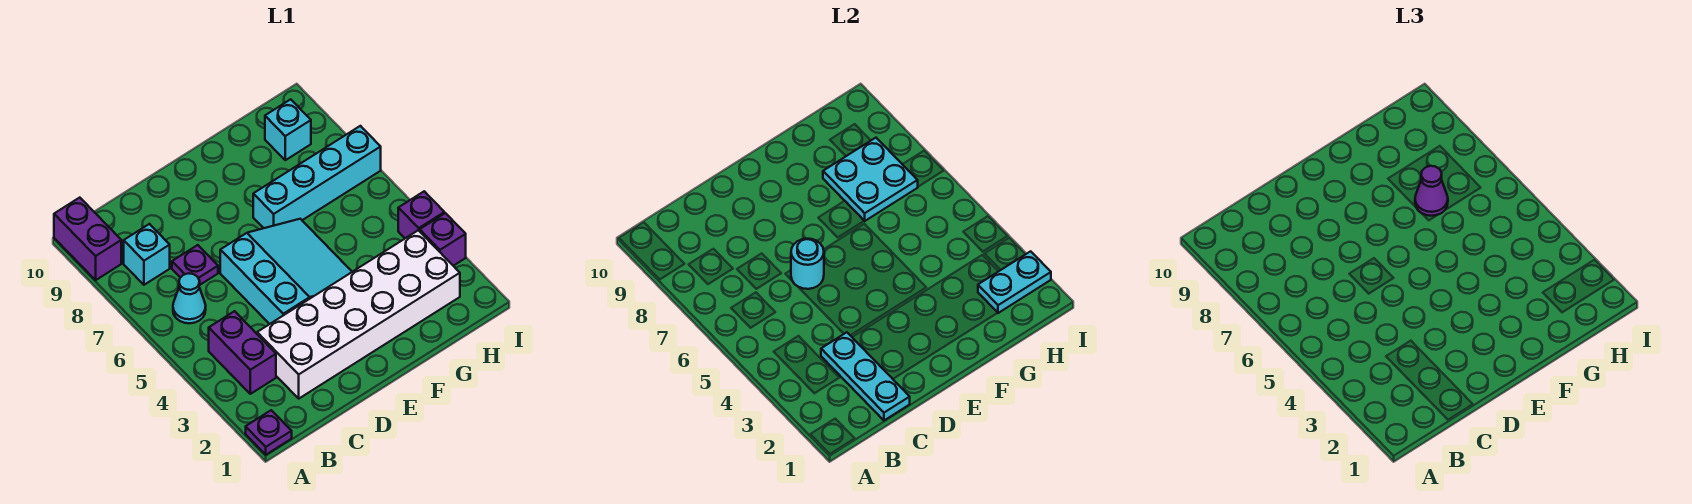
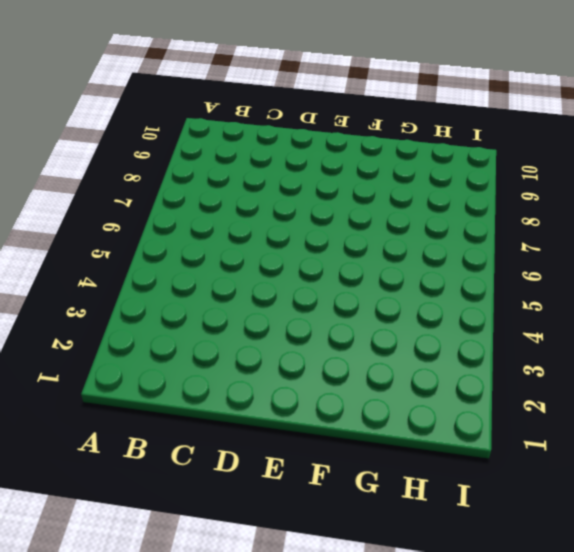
none -> purple plate A1 level 1
none -> purple brick A9:A10 level 1
none -> purple brick B3:B4 level 1

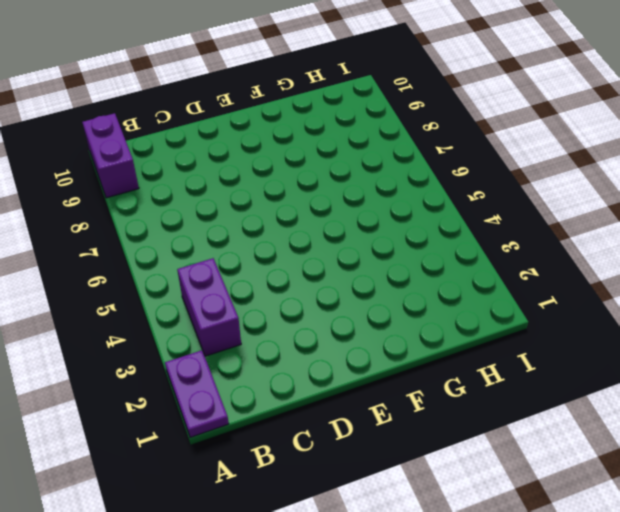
purple plate A1:A2 level 1 -> purple plate A1 level 1
none -> cyan cone B6 level 1
none -> cyan brick B8 level 1
none -> white brick C2:H3 level 1

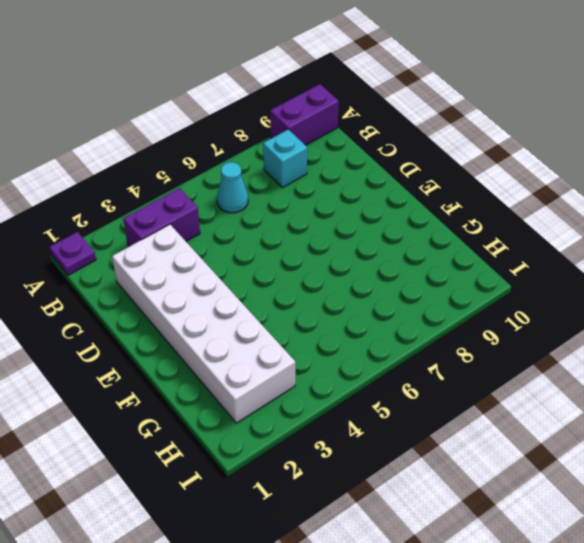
none -> purple plate C7 level 1
none -> cyan slope D4:F6 level 1 top D
none -> cyan brick F7:I7 level 1

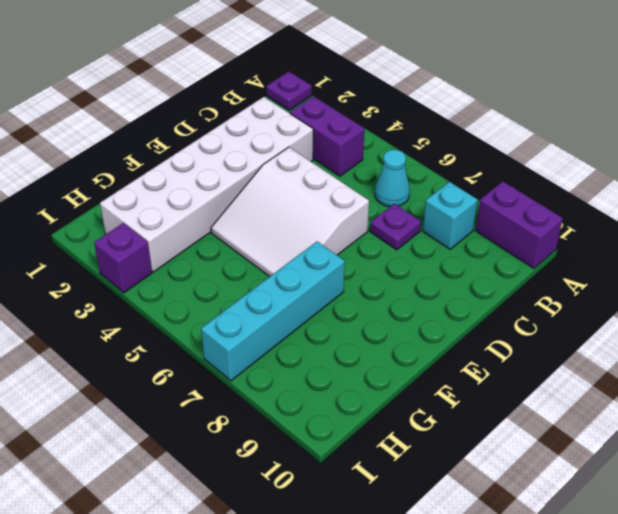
white slope D4:F6 level 1 top D -> cyan slope D4:F6 level 1 top D
none -> cyan brick H9 level 1
none -> purple brick I4 level 1
none -> cyan plate C1:C3 level 2

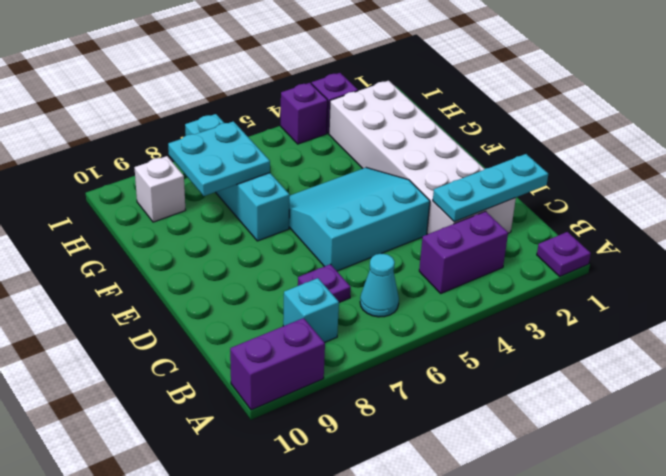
white brick H9 level 1 -> cyan brick H9 level 1
none -> cyan round brick D6 level 2
none -> cyan plate H2:I2 level 2
none -> purple cone G7 level 3

